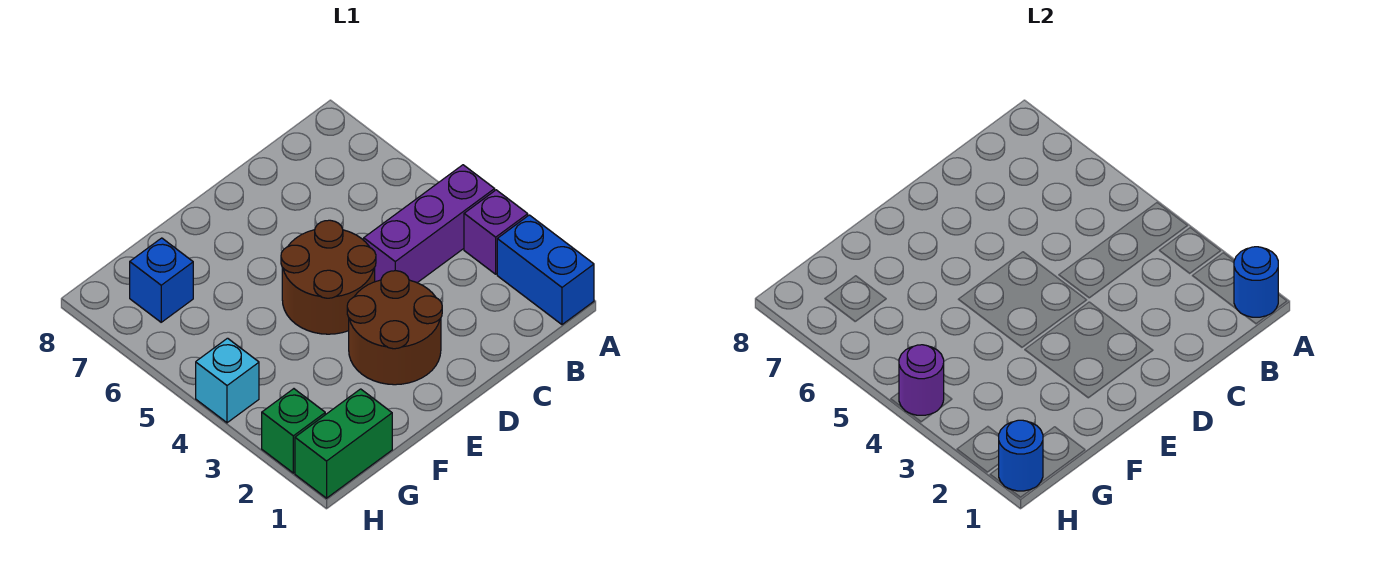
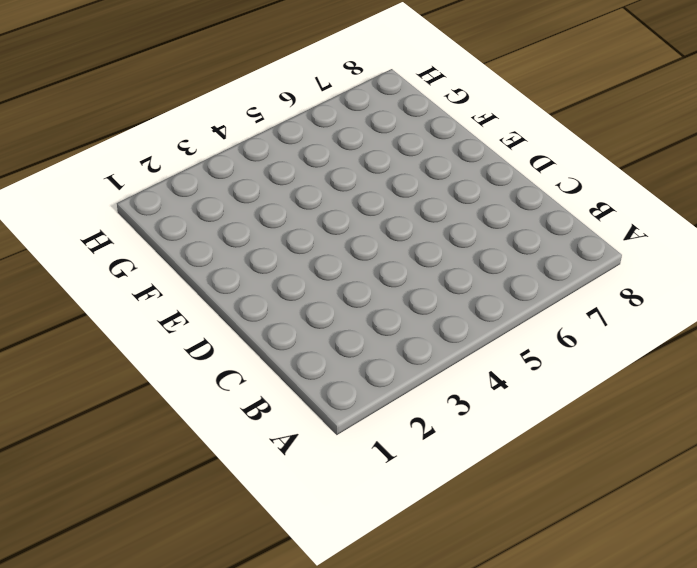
none -> blue brick A1:A2 level 1
none -> purple brick A3 level 1
none -> purple brick A4:C4 level 1

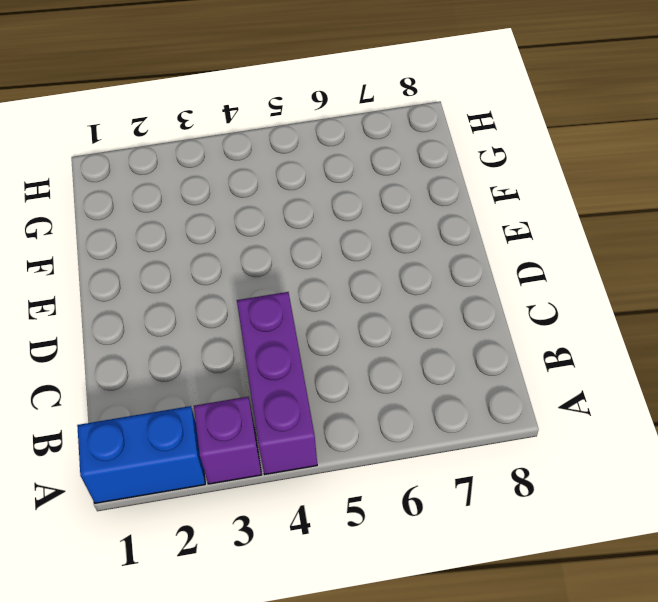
none -> brown round brick D2:E3 level 1
none -> brown round brick D4:E5 level 1
none -> green brick G1:H1 level 1

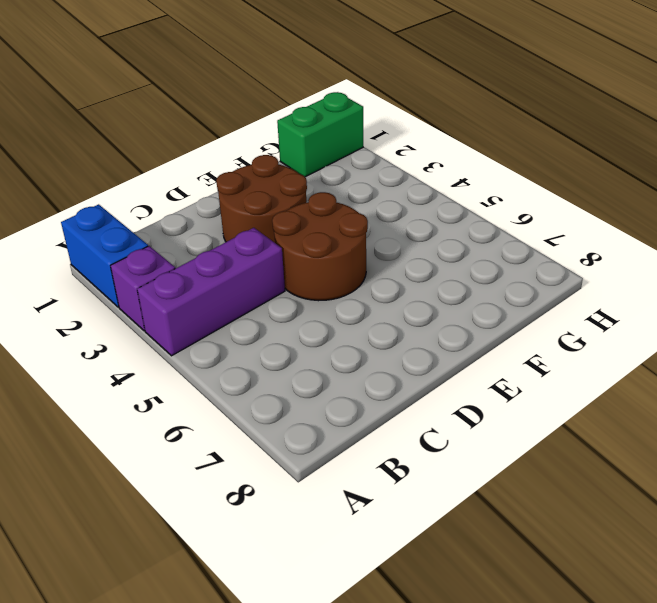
none -> blue brick G7 level 1
none -> green brick H2 level 1
none -> cyan brick H4 level 1

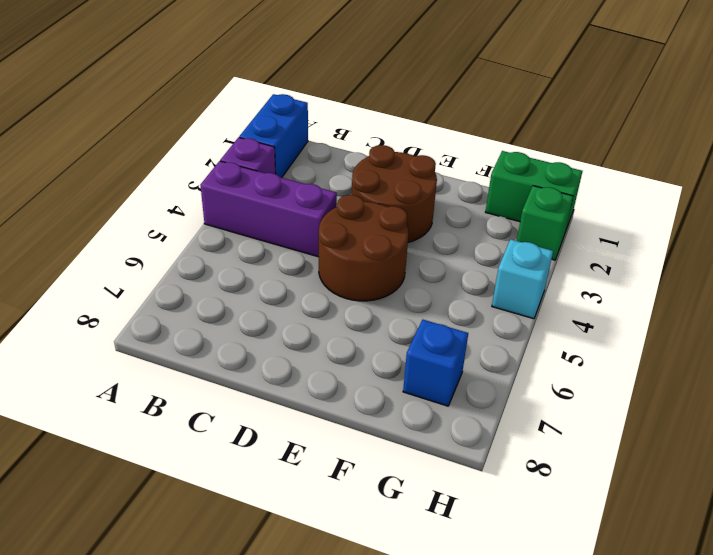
none -> blue round brick A1 level 2
none -> blue round brick H1 level 2
none -> purple round brick H4 level 2

